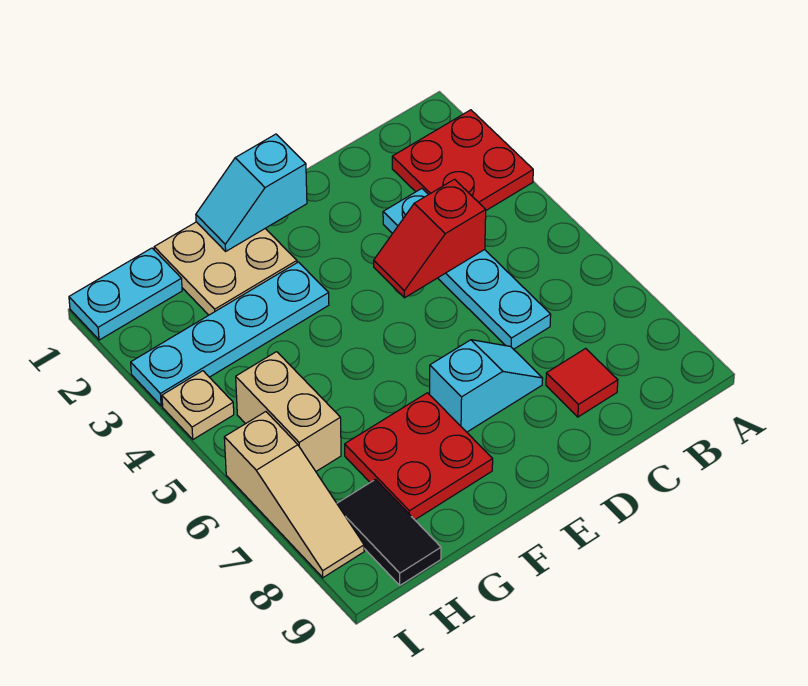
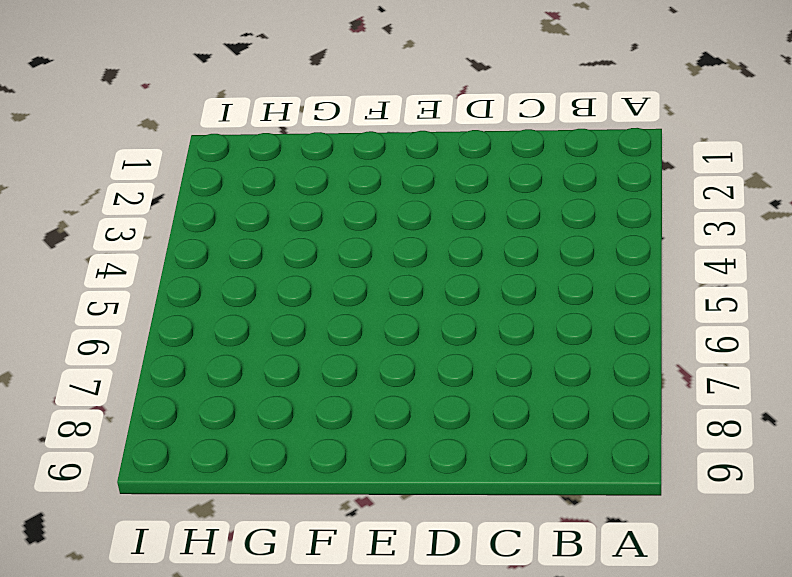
none -> red plate A2:B3 level 1
none -> cyan plate C3:C6 level 1
none -> red tile C8 level 1

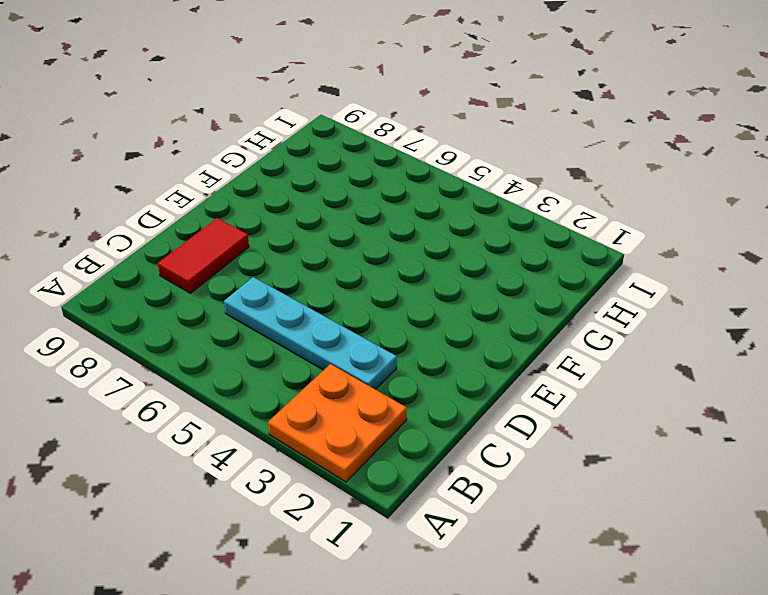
orange plate A2:B3 level 1 -> red plate A2:B3 level 1
red tile C8:D8 level 1 -> red tile C8 level 1
none -> cyan slope D7:E7 level 1 top E
none -> tan plate F1:G2 level 1
none -> cyan plate F3:I3 level 1

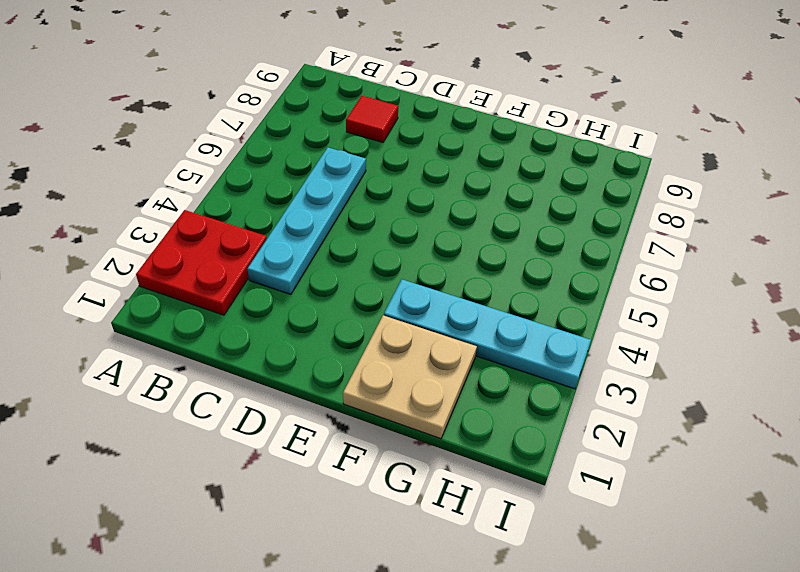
none -> cyan slope D7:E7 level 1 top E
none -> red plate F7:G8 level 1
none -> cyan plate H1:I1 level 1

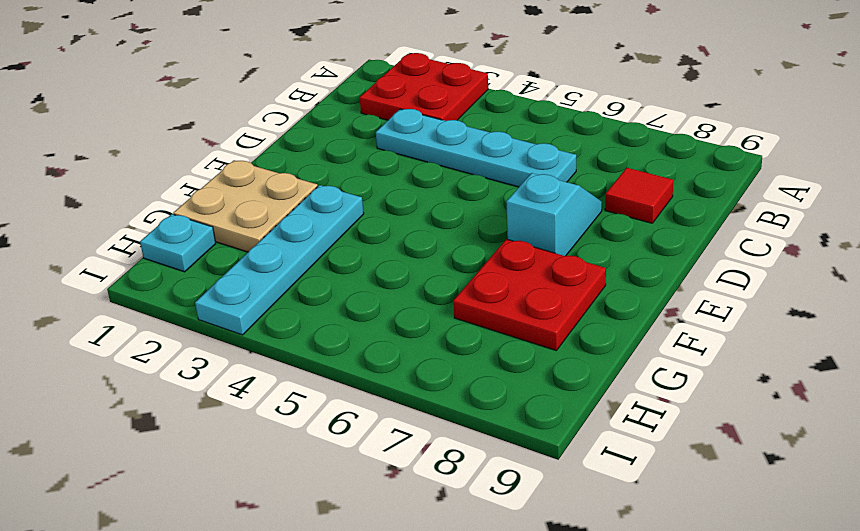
cyan plate H1 level 1 -> cyan plate H1:I1 level 1
none -> tan brick H5:H6 level 1
none -> black tile H8:H9 level 1
none -> tan plate I4 level 1

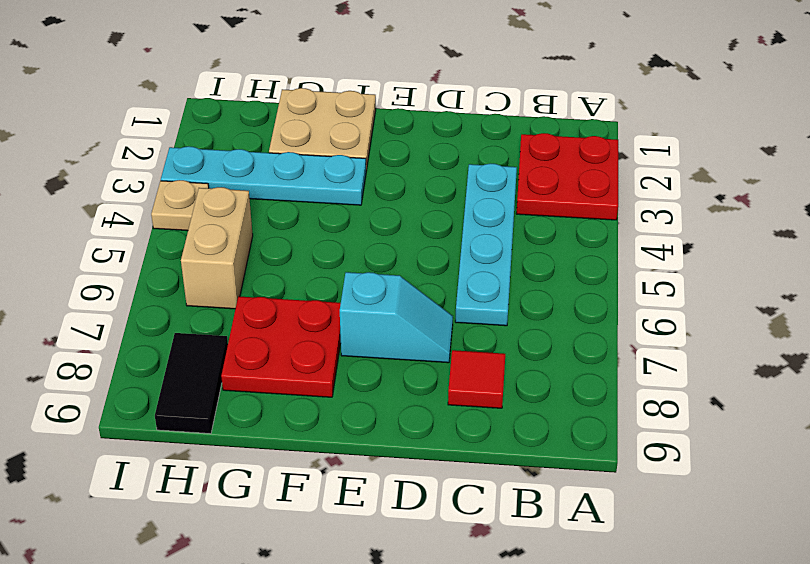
none -> cyan plate H1:I1 level 1
none -> tan slope I6:I8 level 1 top 6
none -> red slope C4:D4 level 2 top C

